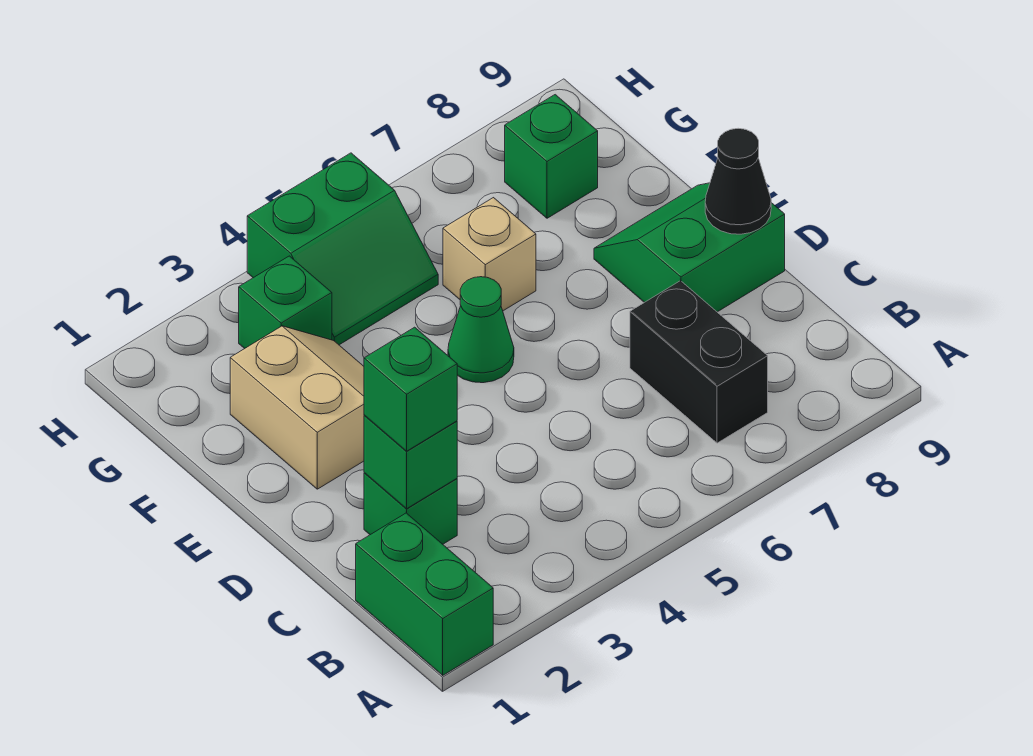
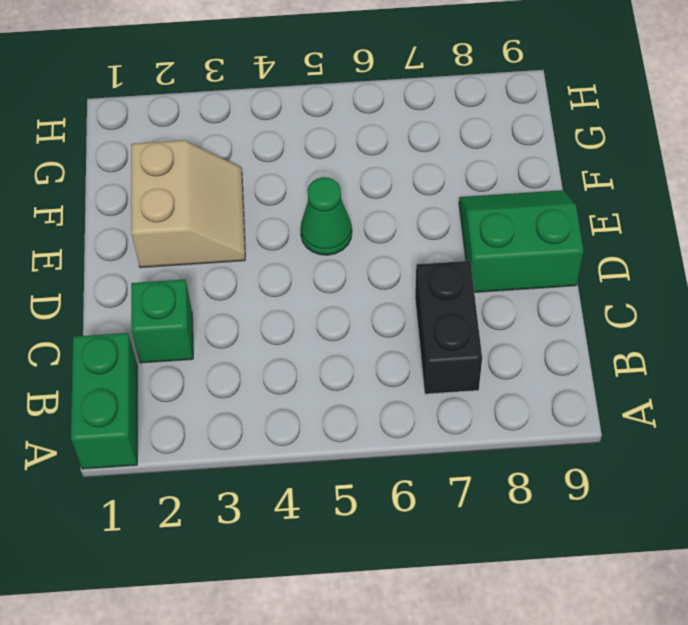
none -> tan brick F6 level 1
none -> green brick G3 level 1
none -> green slope G4:H5 level 1 top H

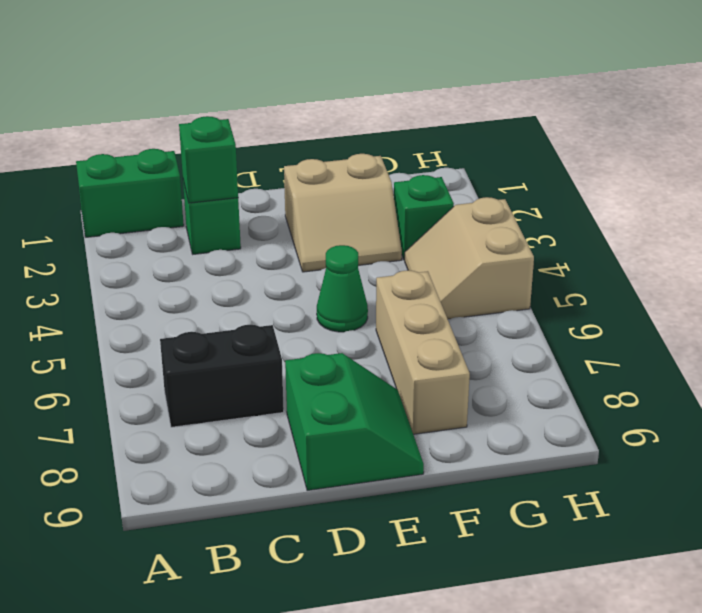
tan brick F6:F8 level 1 -> tan brick F6 level 1
tan slope G4:H5 level 1 top H -> green slope G4:H5 level 1 top H
none -> green brick G8 level 1
none -> black cone D9 level 2
none -> green brick C2 level 3

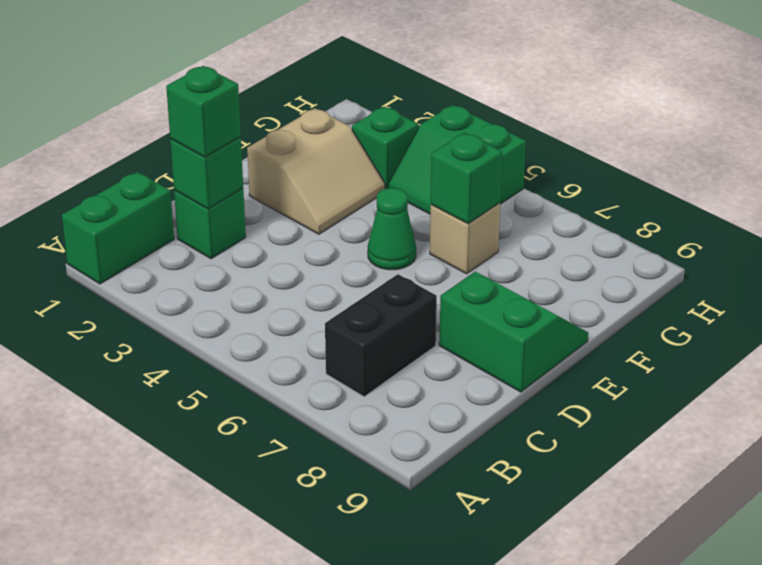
green brick F6 level 2 -> green brick G8 level 1
none -> black cone D9 level 2

